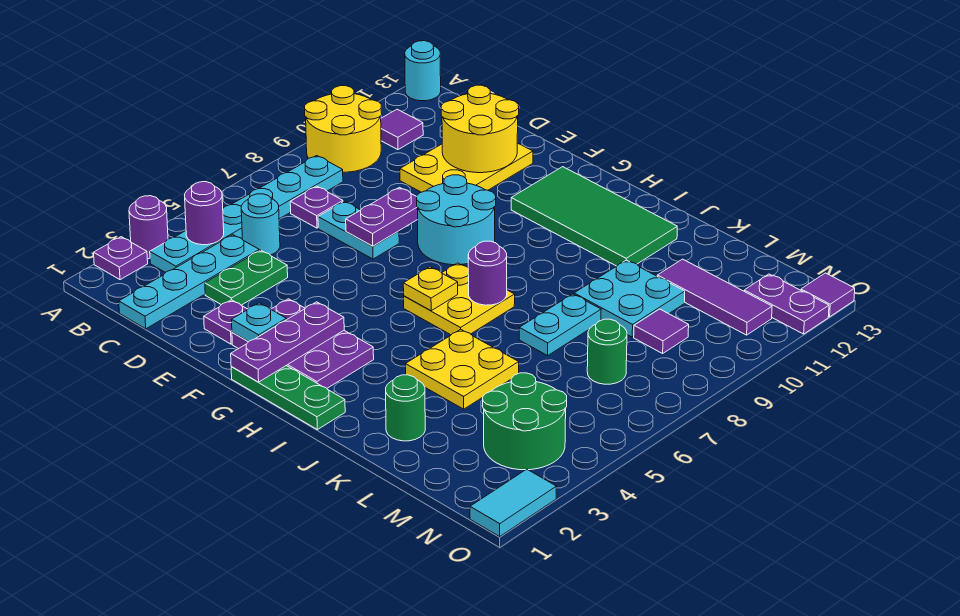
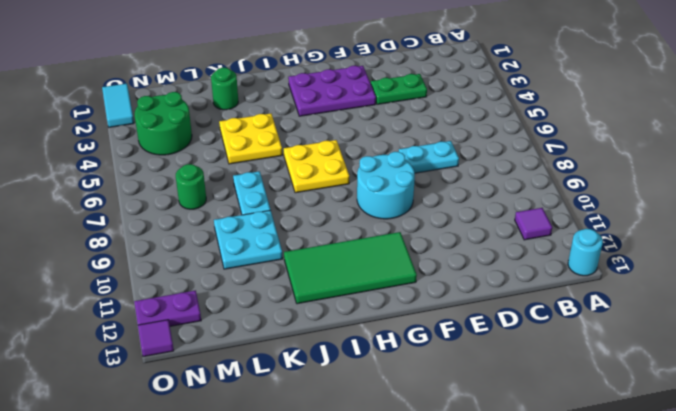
green plate D3:E3 level 1 -> green plate D3:D4 level 1
none -> purple plate A2 level 1
none -> purple round brick A3 level 1
none -> yellow round brick A9:B10 level 1
none -> cyan plate B3:B8 level 1

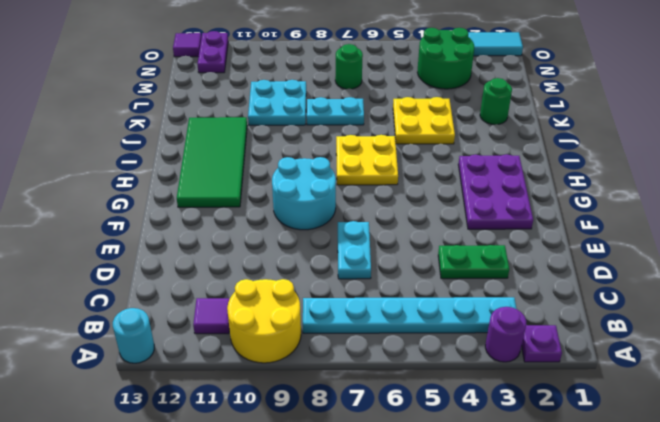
none -> cyan plate C1:C4 level 1
none -> cyan round brick C5 level 1
none -> purple plate C7 level 1
none -> yellow plate D10:E12 level 1

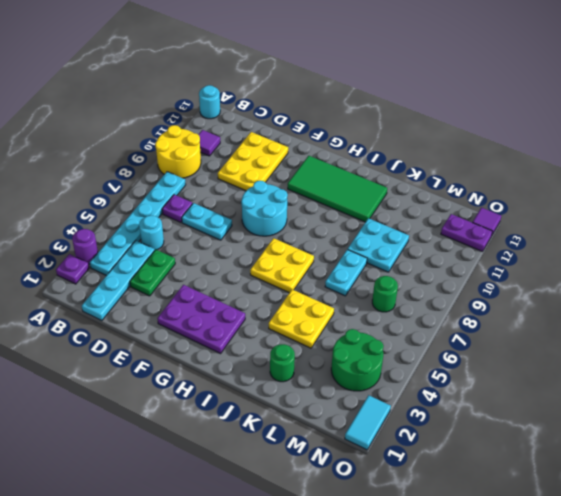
none -> purple plate E2 level 1
none -> green plate G1:I1 level 1
none -> purple tile L11:N11 level 1
none -> purple tile M9 level 1

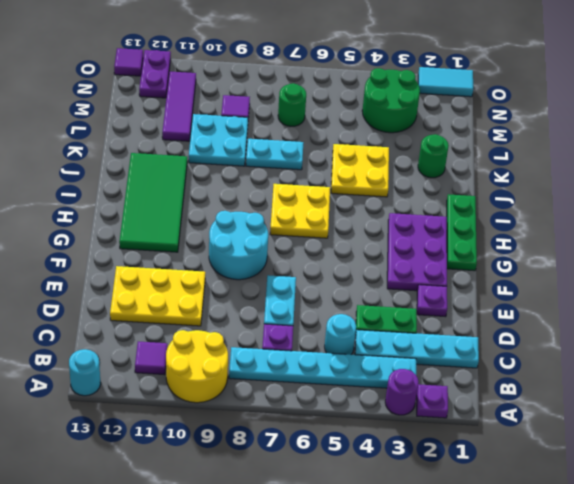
none -> purple round brick B4 level 2
none -> yellow round brick D11:E12 level 2
none -> purple plate E7:E8 level 2
none -> cyan plate F2 level 2

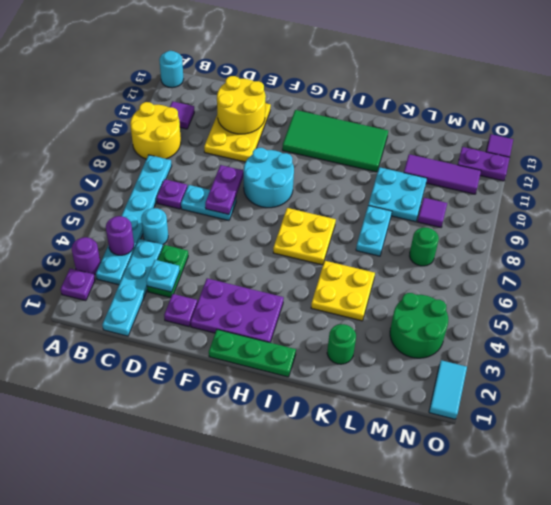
cyan plate D3 level 2 -> cyan plate F2 level 2
none -> purple plate G1:G3 level 2
none -> yellow plate H6 level 2
none -> purple round brick I7 level 2

